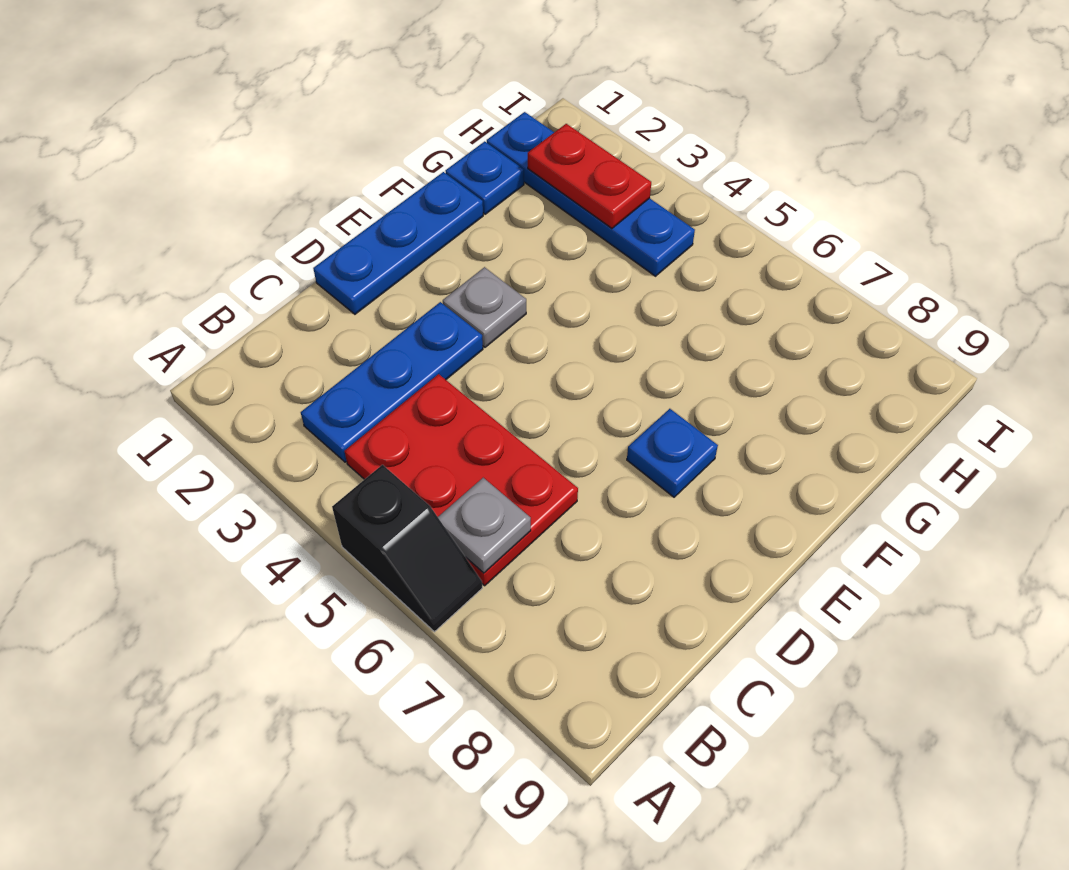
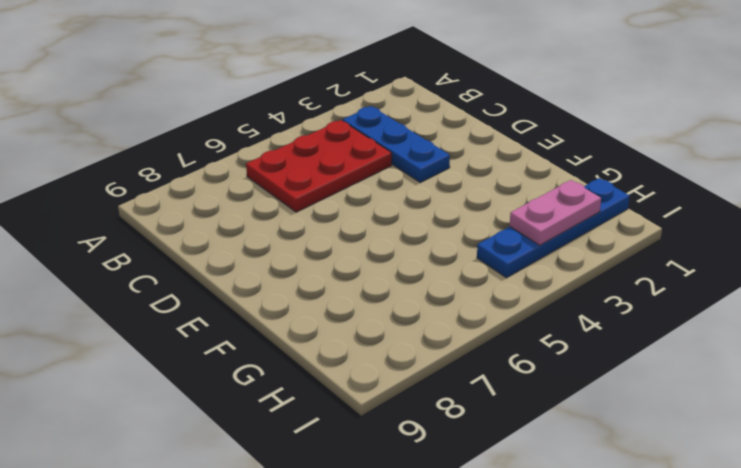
pink plate H2:H3 level 2 -> red plate H2:H3 level 2
none -> black slope A5:A6 level 1 top 5
none -> blue plate D1:F1 level 1

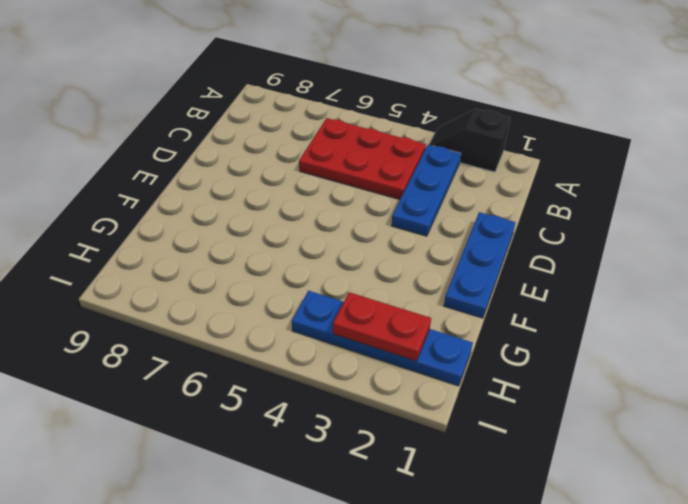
black slope A2:A3 level 1 top 2 -> black slope A5:A6 level 1 top 5
none -> grey plate E3 level 1
none -> blue plate E7 level 1

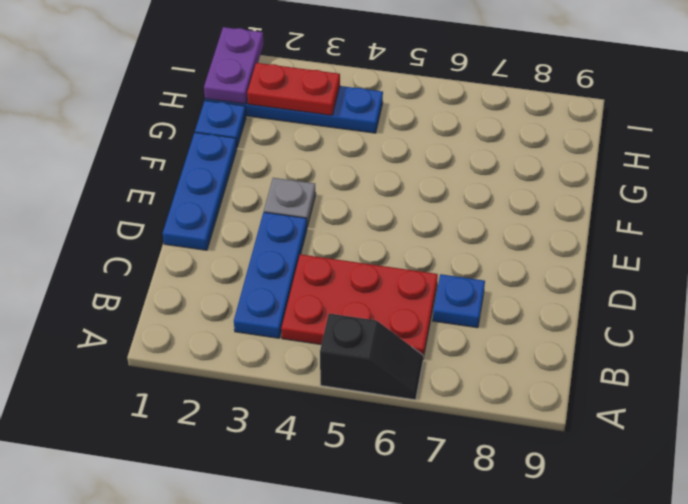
blue plate C7 level 1 -> blue plate E7 level 1
purple plate H1:I1 level 2 -> none
none -> grey plate B6 level 2

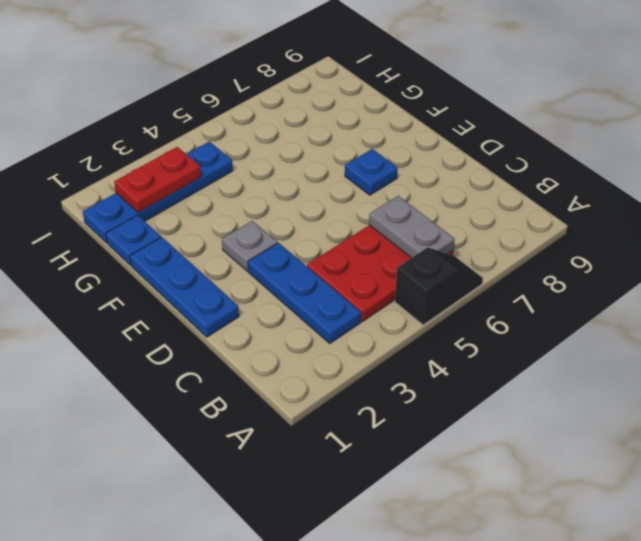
grey plate B6:C6 level 2 -> grey plate B6 level 2

